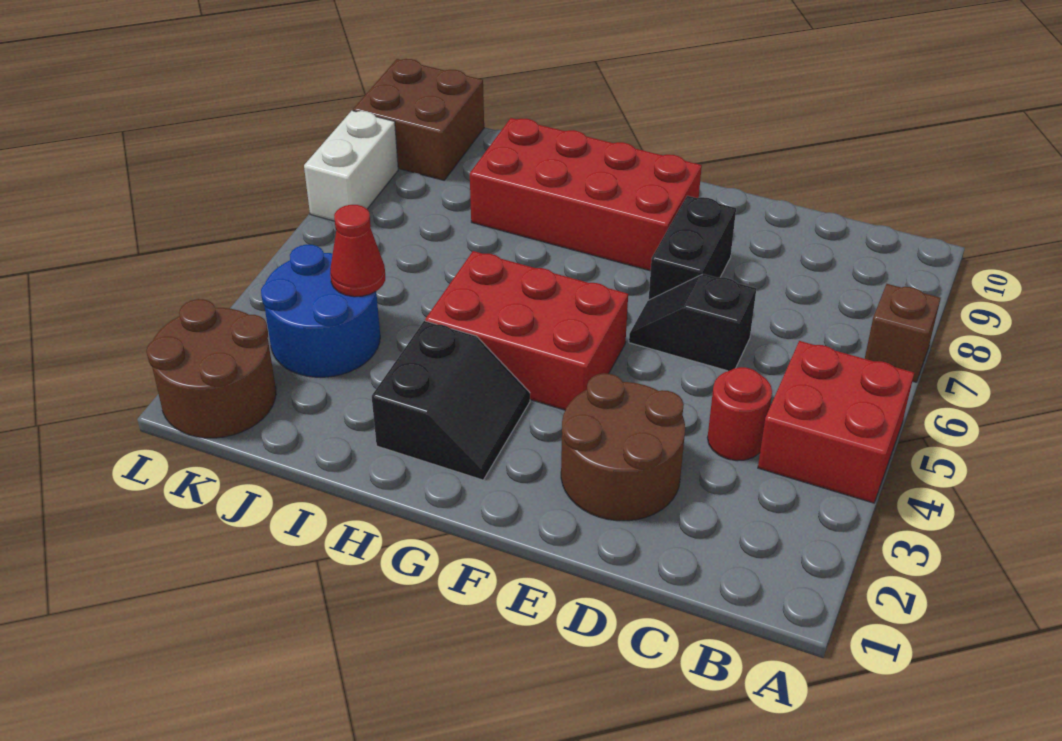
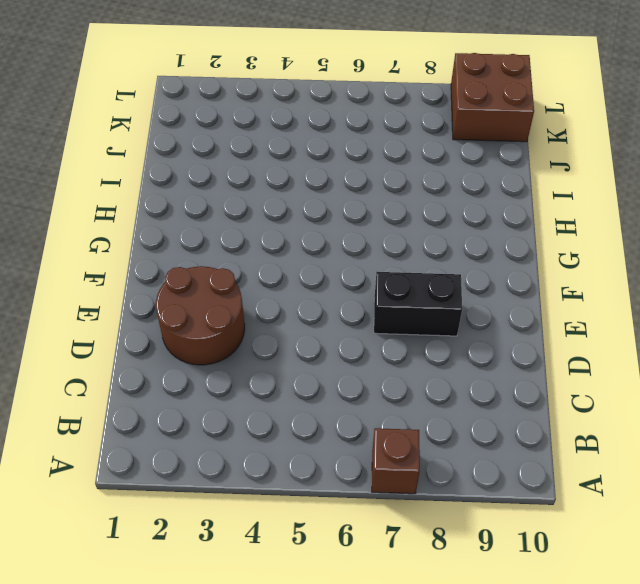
none -> red brick A4:B5 level 1
none -> red round brick C4 level 1
none -> black slope D6:E6 level 1 top D

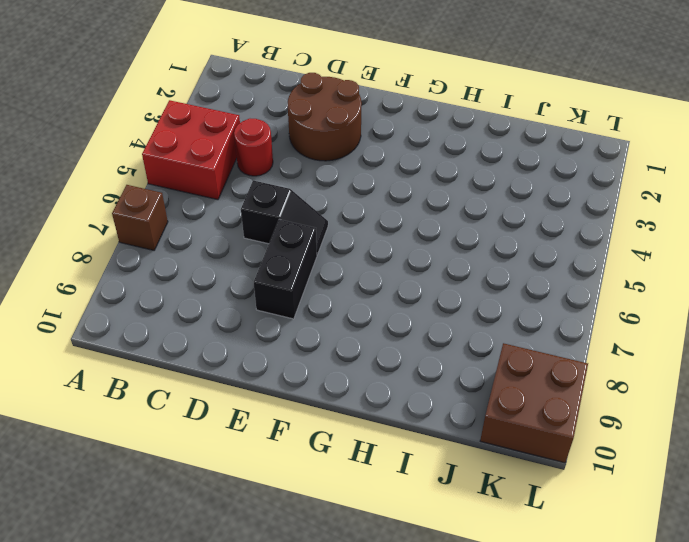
none -> red brick F4:H5 level 1
none -> red brick F8:I9 level 1
none -> black slope G2:H3 level 1 top H

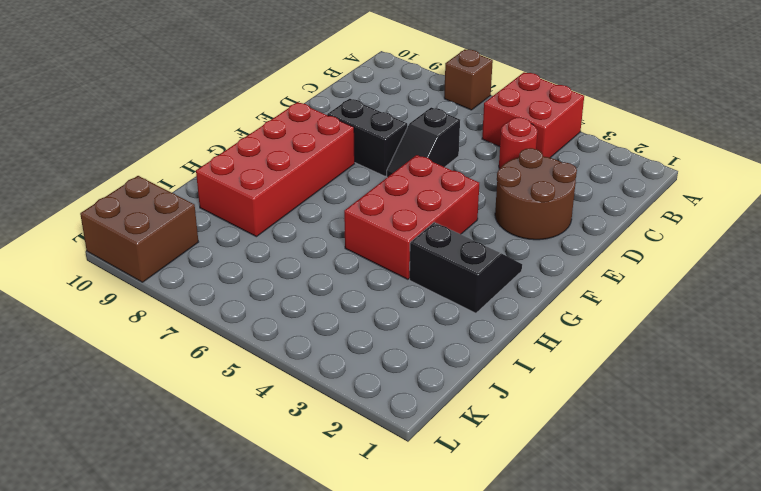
none -> blue round brick J3:K4 level 1
none -> brown round brick K1:L2 level 1
none -> white brick L7:L8 level 1

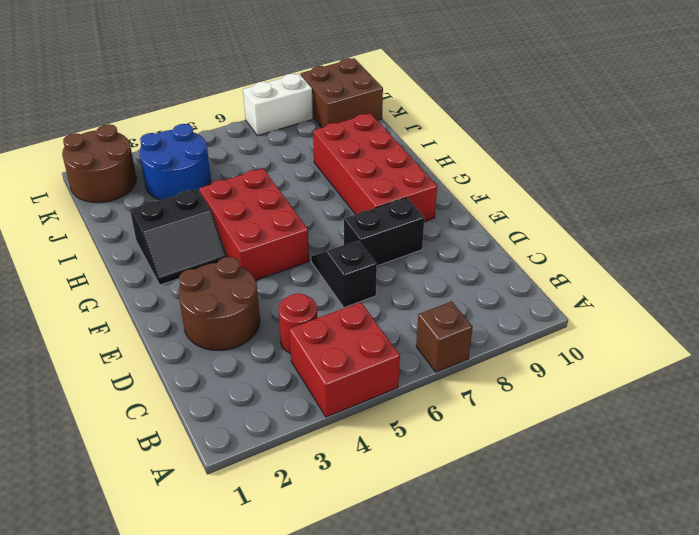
none -> red cone J4 level 2

